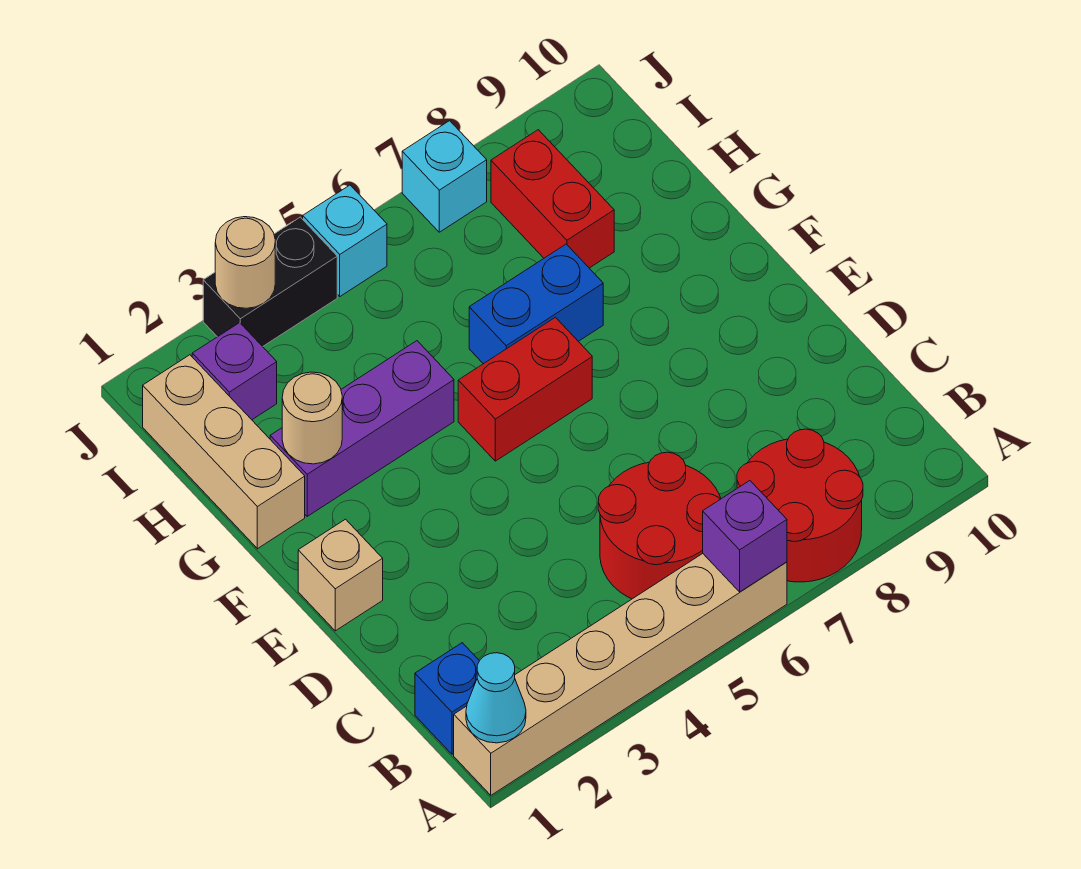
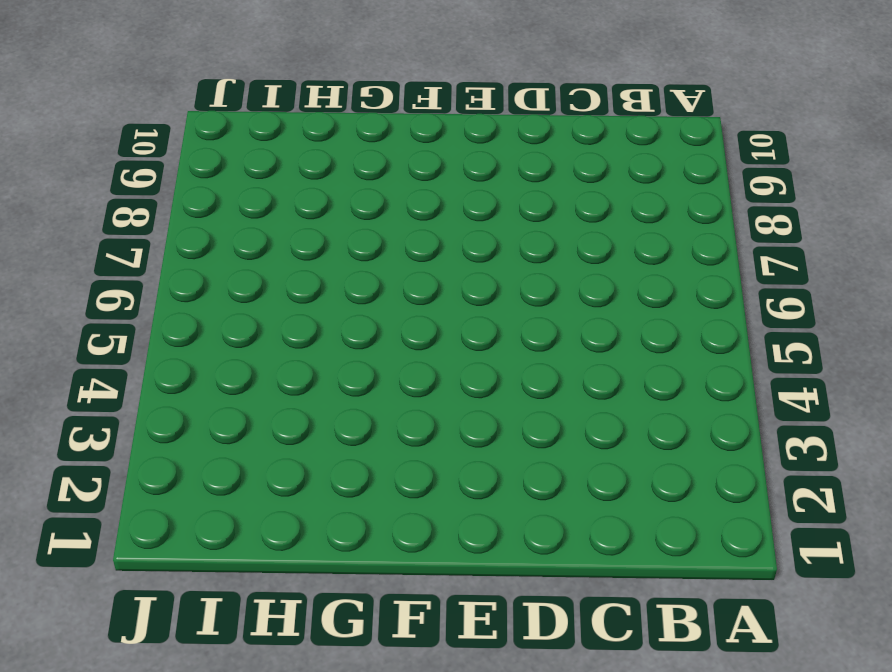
none -> tan brick A1:A6 level 1
none -> red round brick A7:B8 level 1
none -> blue brick B1 level 1

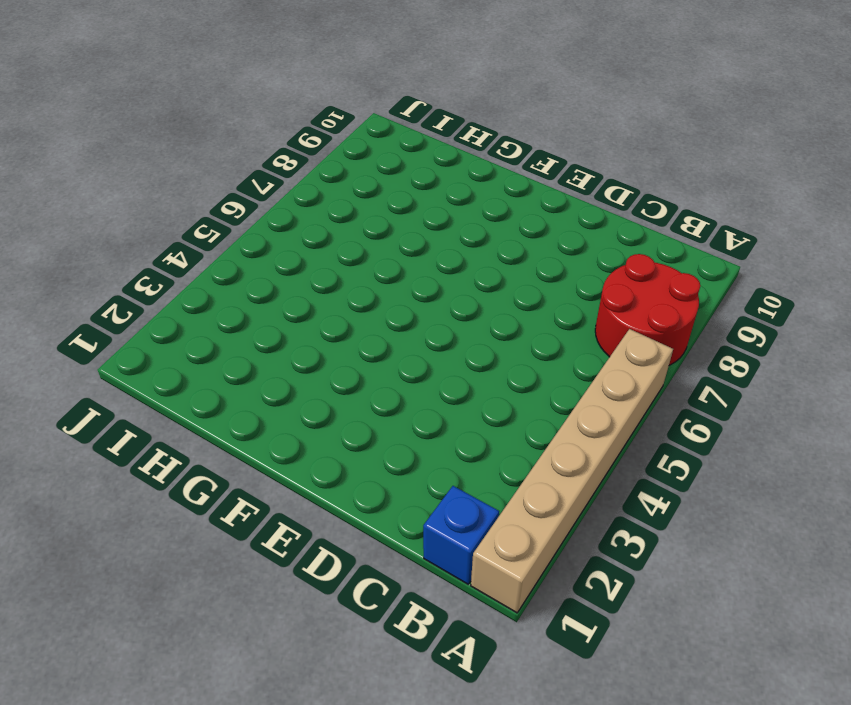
none -> red round brick B5:C6 level 1
none -> tan brick E1 level 1
none -> red brick F5:F6 level 1

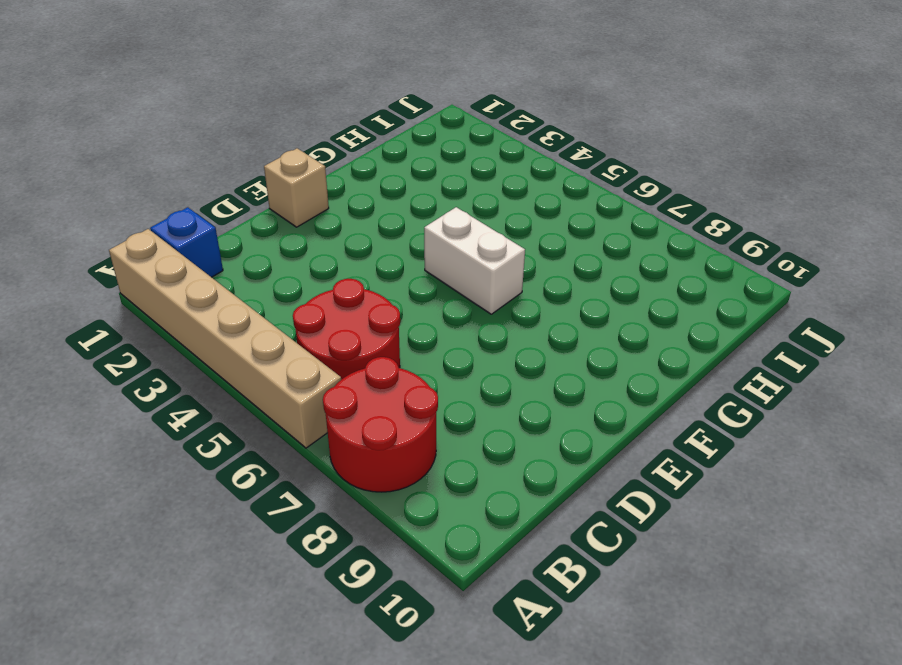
white brick F5:F6 level 1 -> red brick F5:F6 level 1
none -> tan brick G1:I1 level 1
none -> purple brick G2:G4 level 1
none -> blue brick G6:G7 level 1

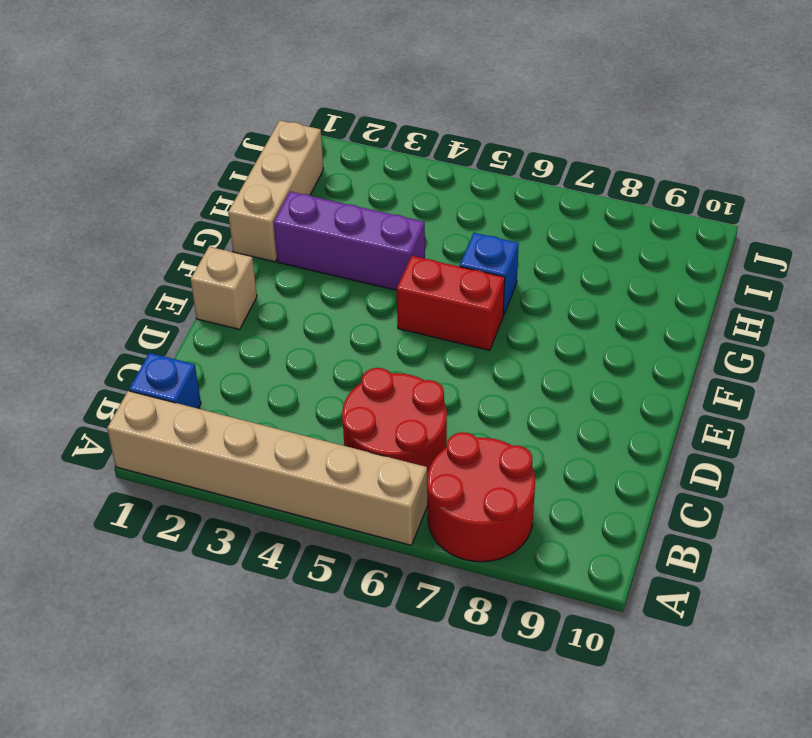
blue brick G6 level 1 -> blue brick G6:G7 level 1
none -> red brick H8:I8 level 1
none -> purple brick I2 level 1
none -> black brick J3:J4 level 1

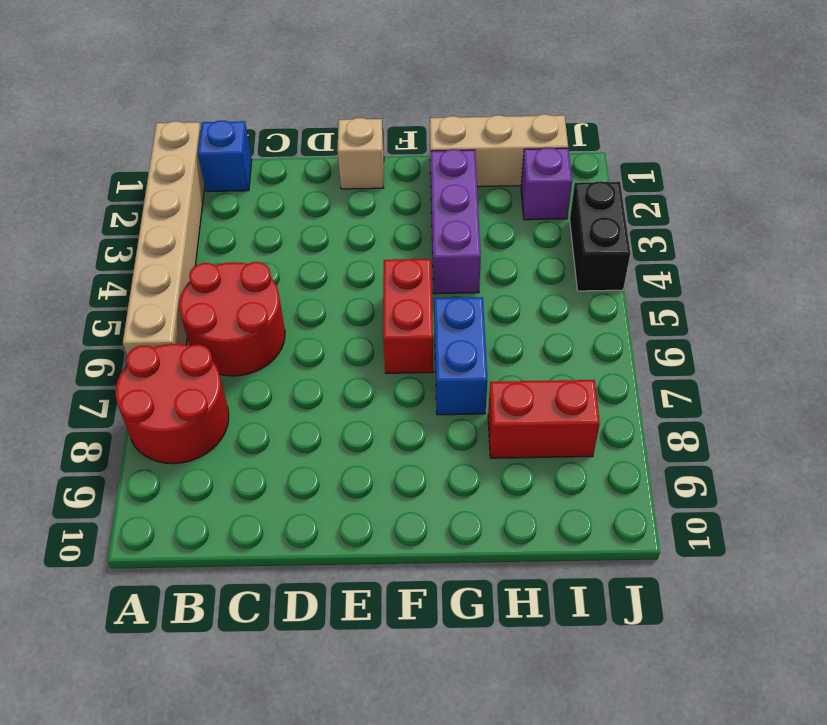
none -> cyan brick J5 level 1
none -> cyan brick J7 level 1
none -> cyan cone A1 level 2

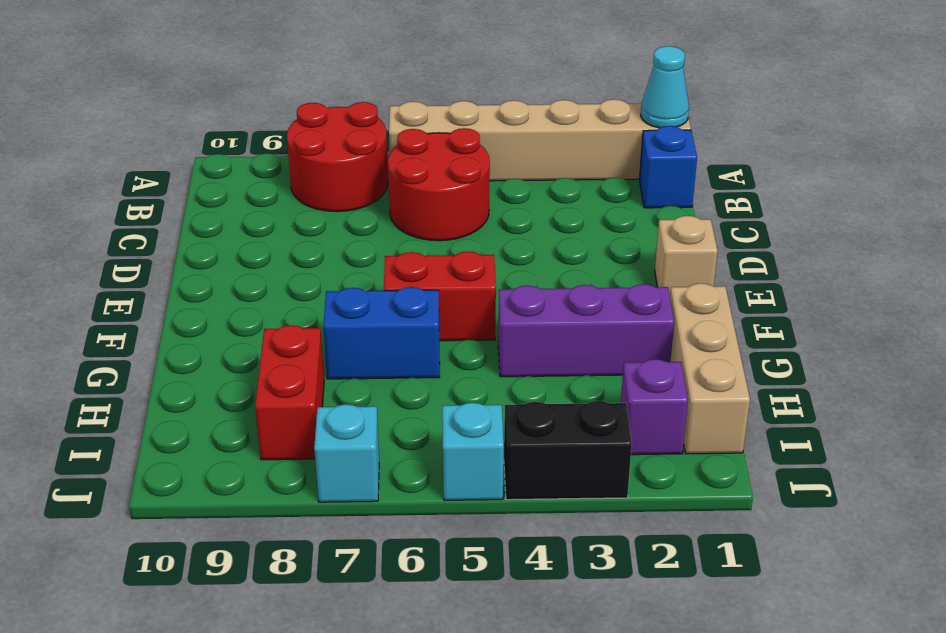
none -> purple brick A6 level 2
none -> tan round brick G2 level 2
none -> tan round brick J3 level 2

